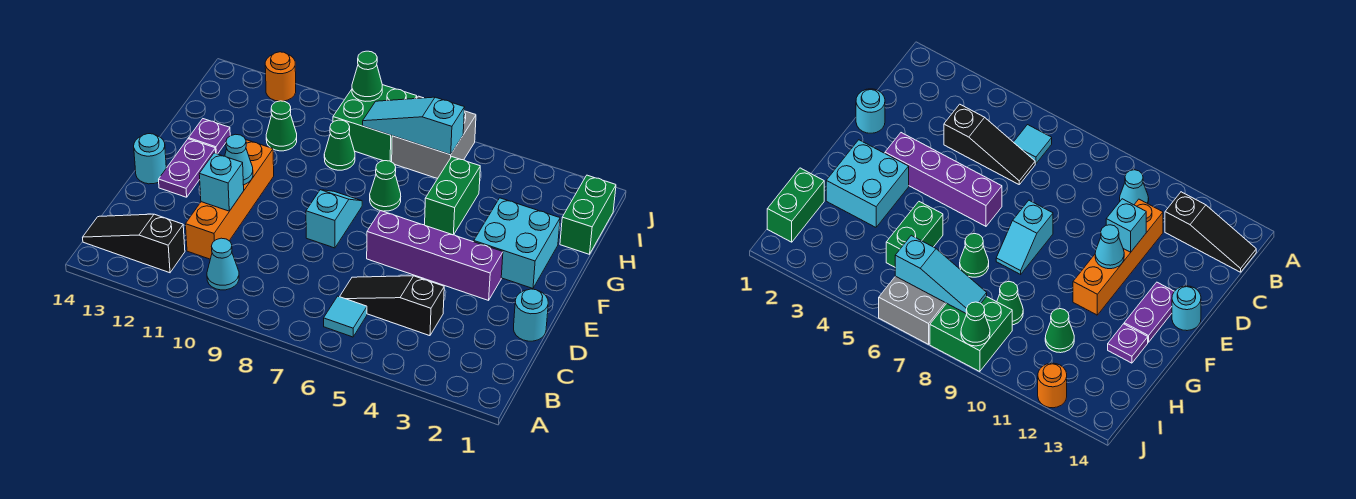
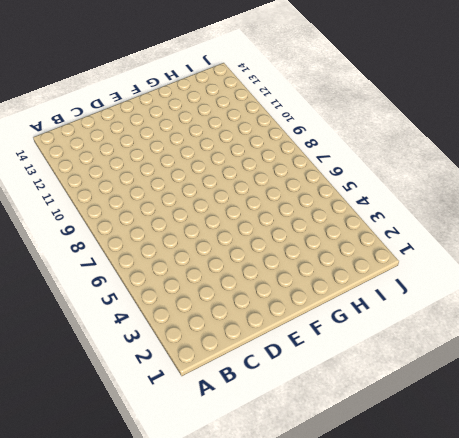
none -> cyan tile B6 level 1
none -> cyan cone B10 level 1
none -> black slope B12:B14 level 1 top 12

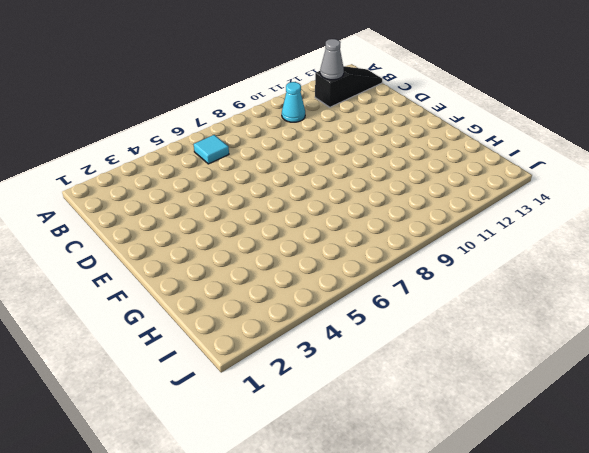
grey cone B12 level 2 -> none
none -> black slope C4:C6 level 1 top 4
none -> orange brick C11:F11 level 1
none -> cyan round brick D1 level 1

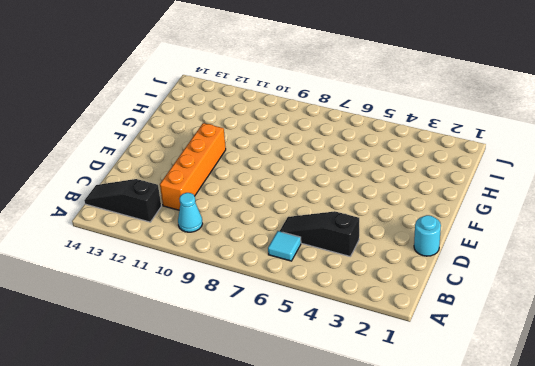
none -> purple brick E3:E6 level 1
none -> cyan slope E8:F8 level 1 top E
none -> purple plate E13:F13 level 1

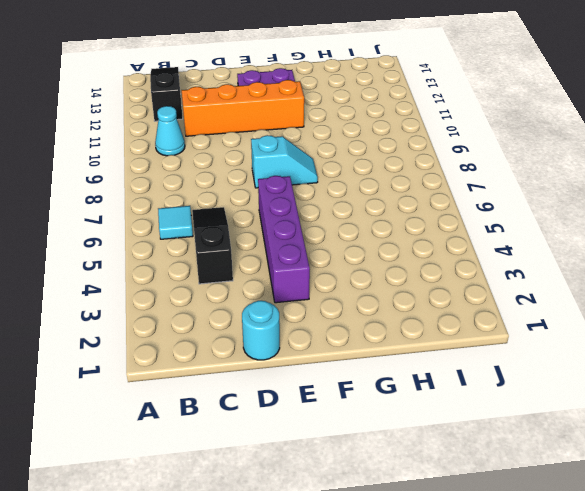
none -> cyan round brick E14 level 1
none -> cyan brick F2:G3 level 1
none -> green brick G5:H5 level 1

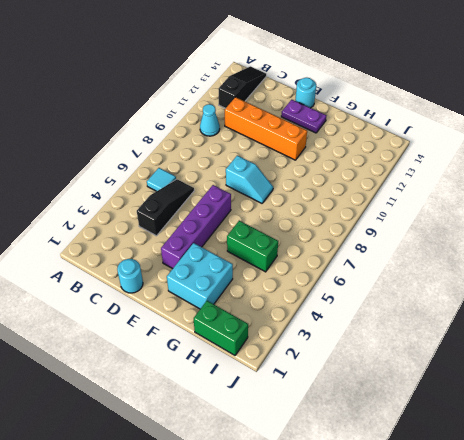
none -> green cone G7 level 1
none -> purple plate G13 level 1
none -> green cone H9 level 1

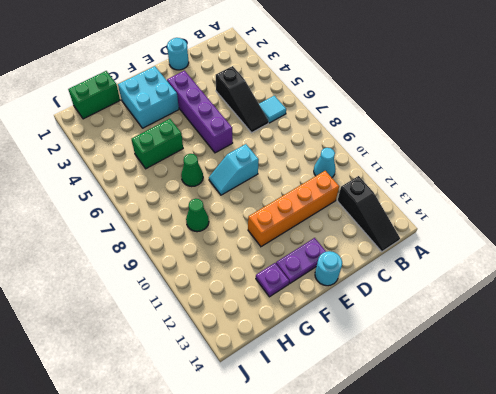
none -> green cone H11 level 1
none -> grey brick I6:J7 level 1
none -> green brick I8:J9 level 1

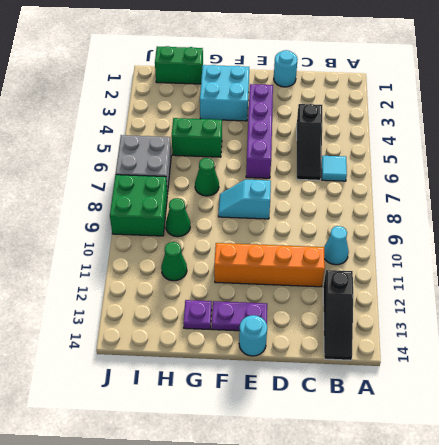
none -> orange round brick J12 level 1
none -> cyan brick D11 level 2
none -> cyan cone E11 level 2

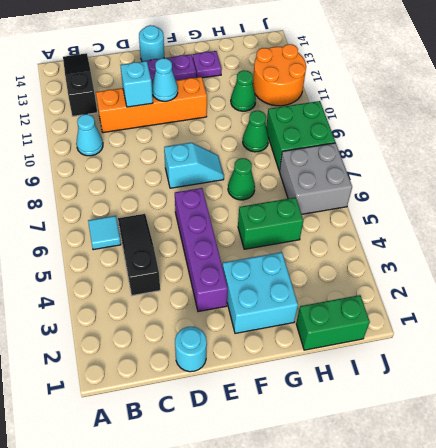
orange round brick I11:J12 level 1 -> orange round brick J12 level 1
none -> cyan slope I6:I8 level 2 top 6
none -> green cone J9 level 2

